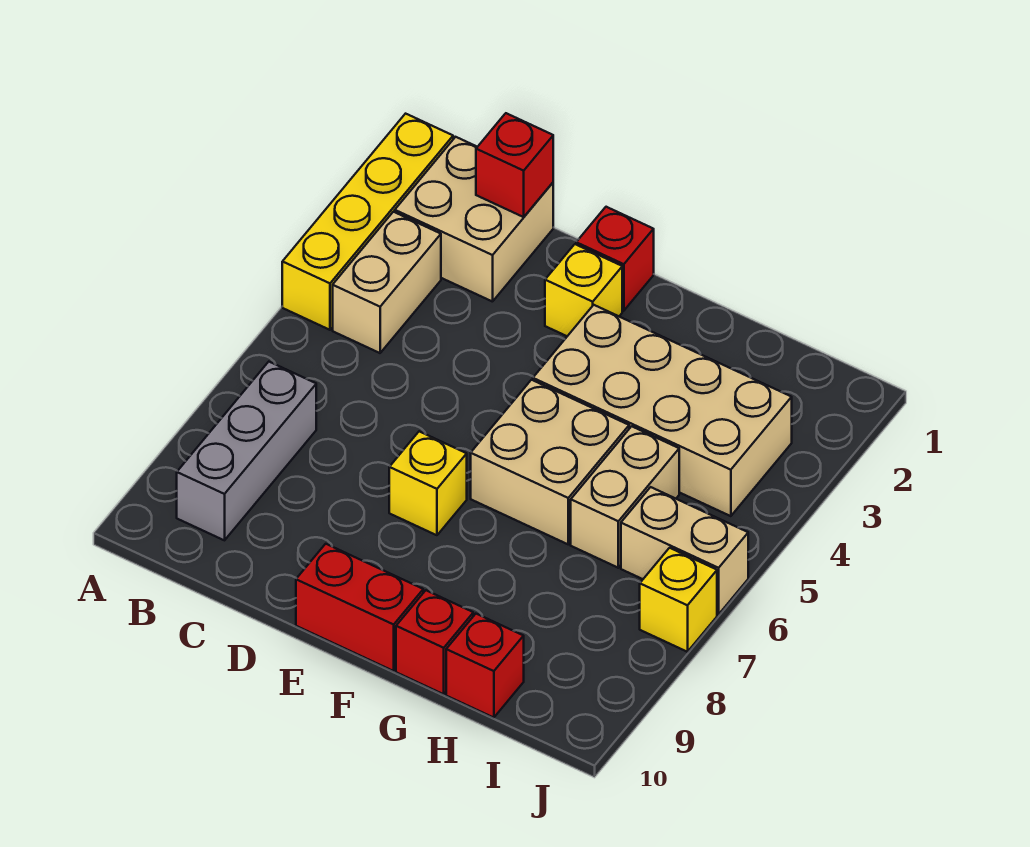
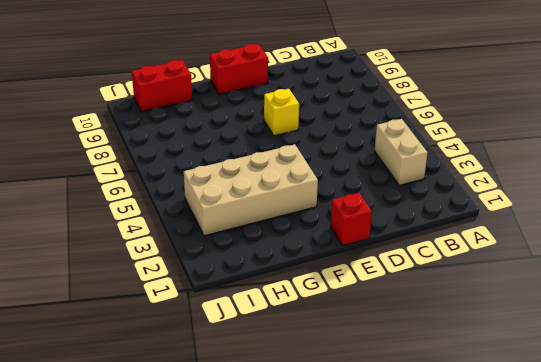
red brick H10:I10 level 1 -> red brick H10 level 1
none -> yellow brick A1:A4 level 1
none -> tan brick B1:C2 level 1
none -> grey brick B7:B9 level 1

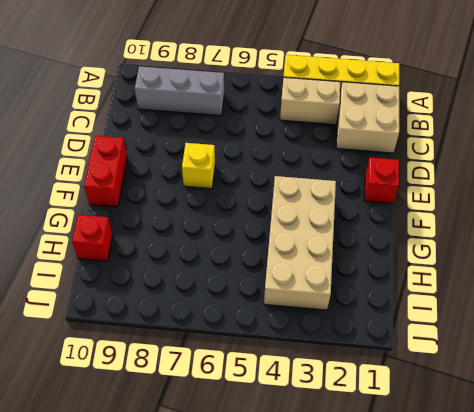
none -> yellow brick E2 level 1
none -> tan brick F5:G6 level 1
none -> red brick G10 level 1

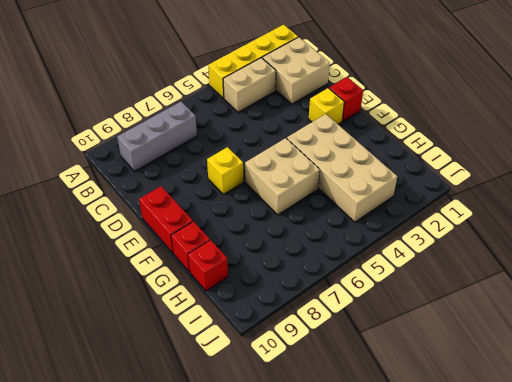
none -> tan brick H5:H6 level 1
none -> tan brick I6:J6 level 1
none -> yellow brick J7 level 1

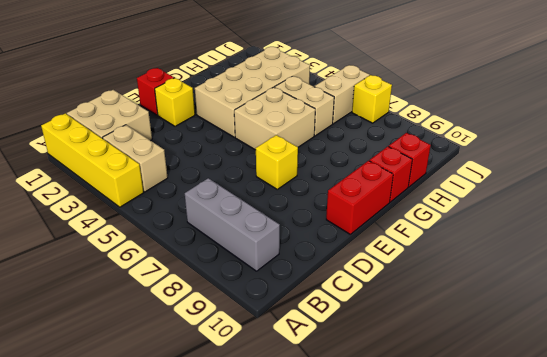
none -> red brick C1 level 2

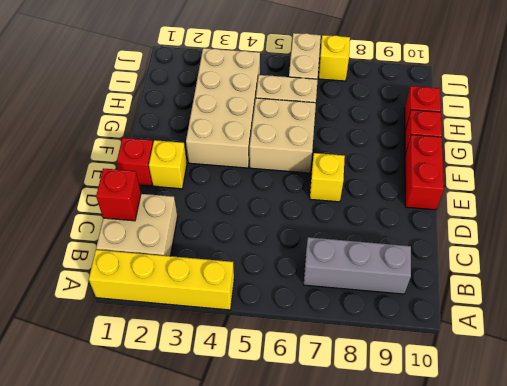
none -> tan brick B3:B4 level 1

